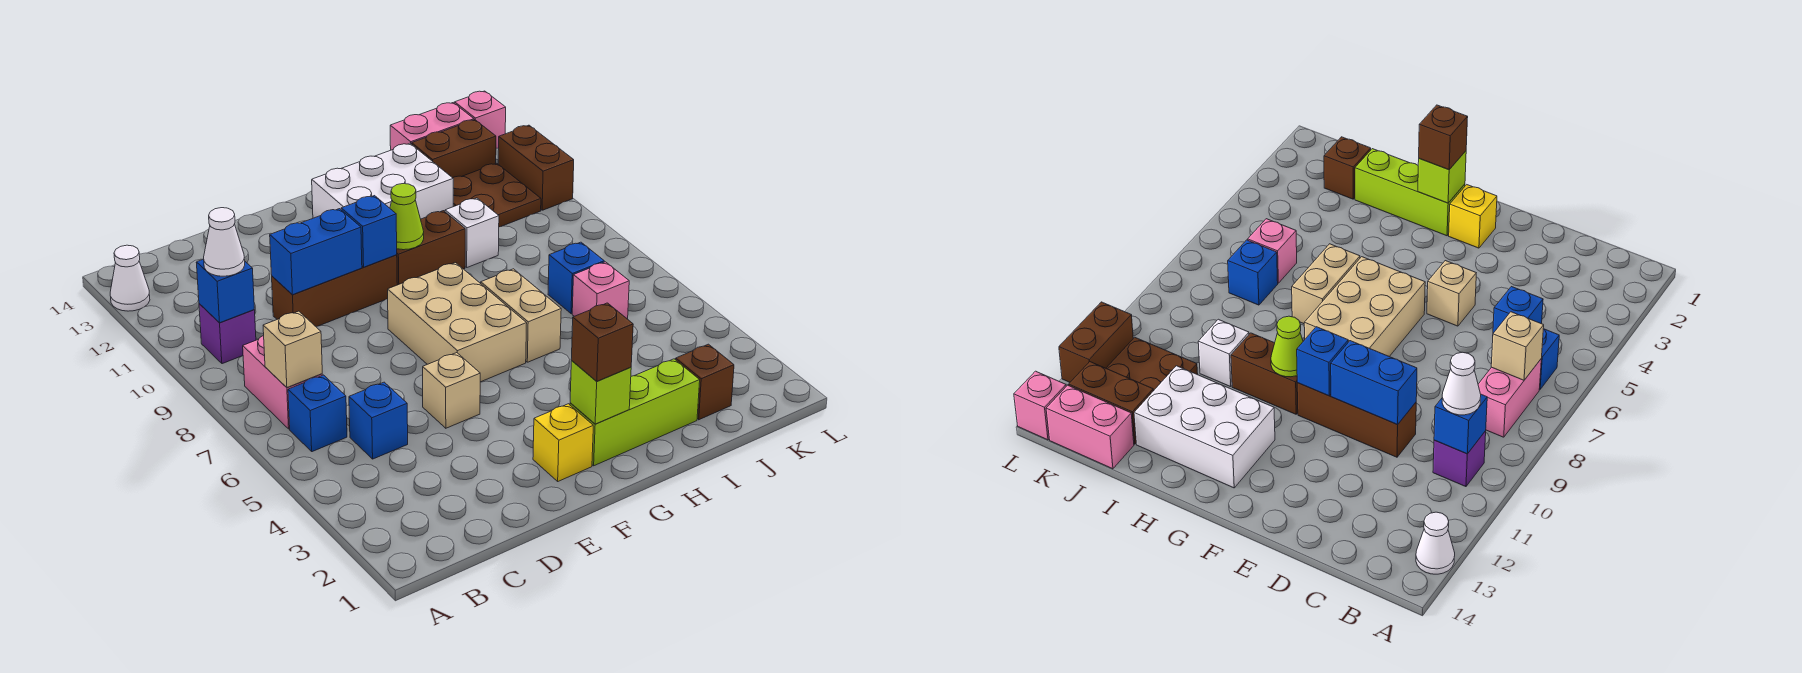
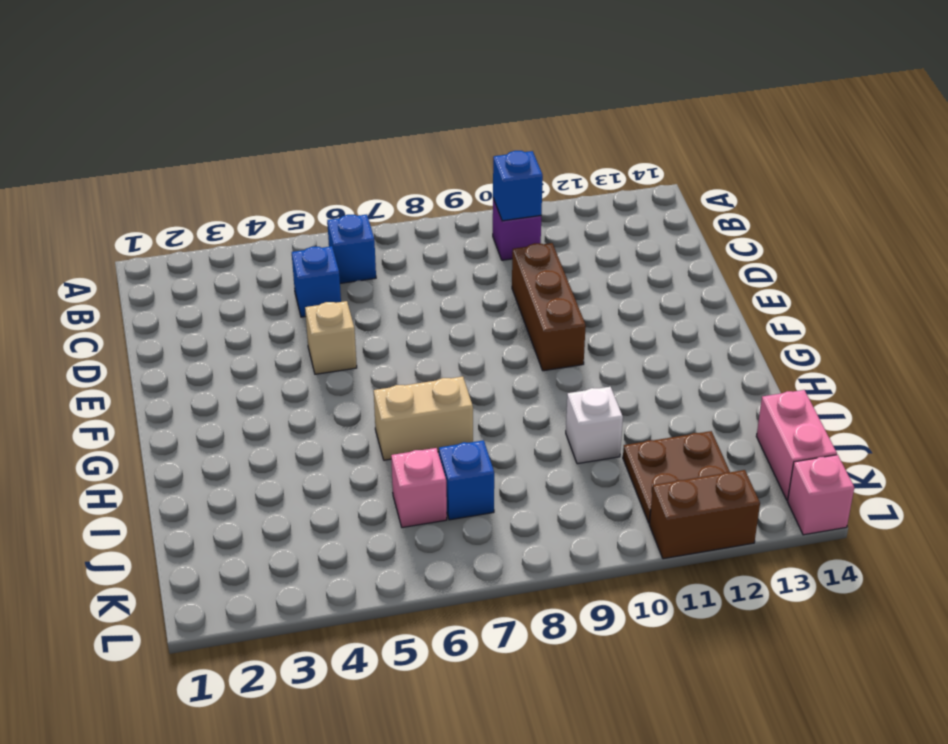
none -> white cone A13 level 1
none -> pink brick B7:B8 level 1
none -> yellow brick F2 level 1
none -> tan brick F6:G8 level 1

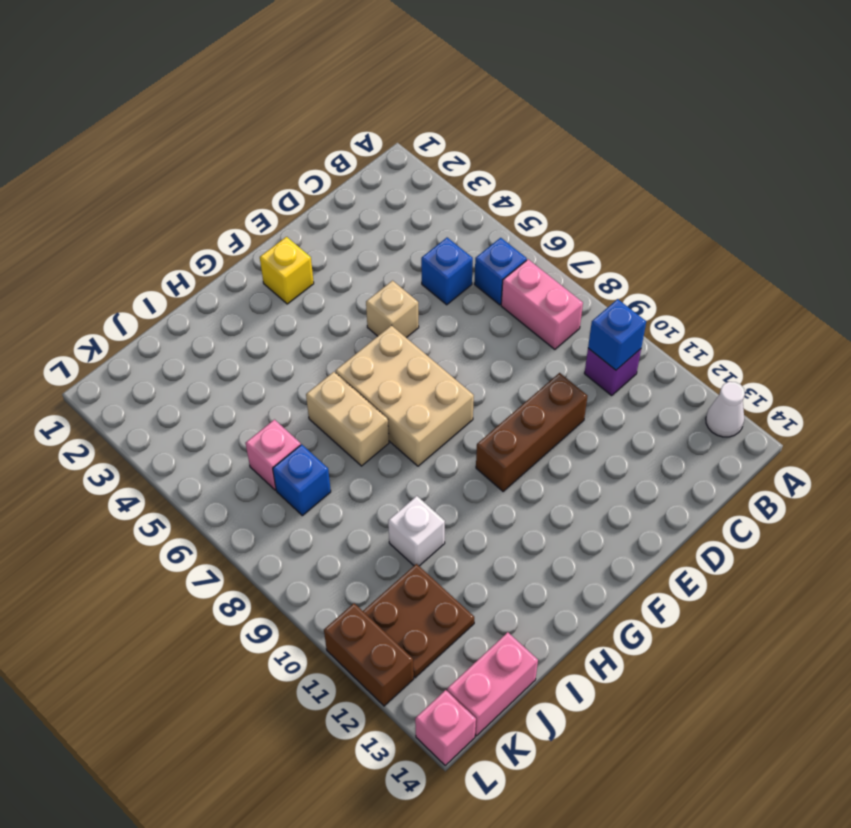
none -> lime brick G2:I2 level 1
none -> brown brick G10:H10 level 1
none -> white brick G12:I13 level 1
none -> brown brick J2 level 1

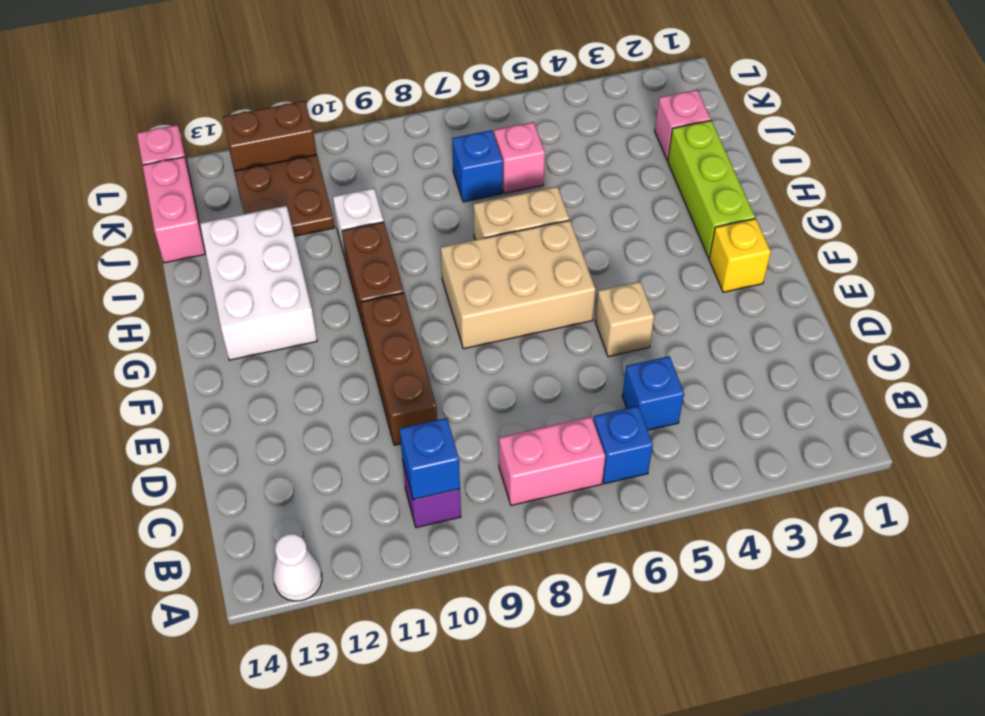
pink brick J2 level 1 -> brown brick J2 level 1
none -> brown brick J13:K13 level 1
none -> tan brick B7 level 2
none -> blue brick D10:E10 level 2
none -> blue brick F10 level 2

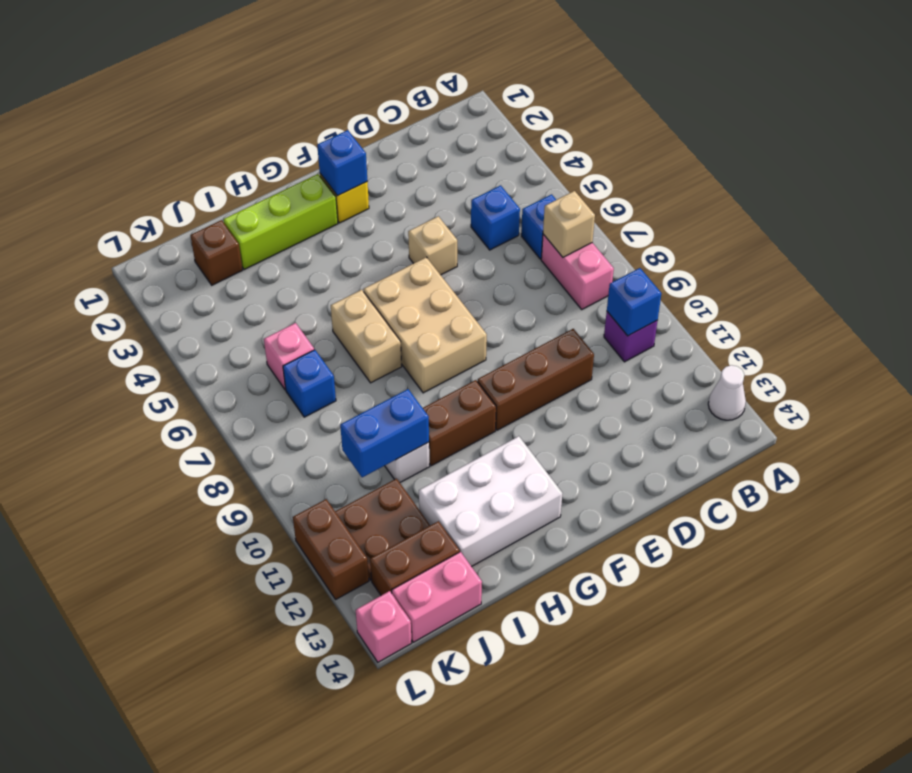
blue brick F2 level 2 -> blue brick F10 level 2
blue brick I10:J10 level 2 -> blue brick D10:E10 level 2
none -> lime brick G2 level 2
none -> lime cone G10 level 2
none -> white cone B10 level 3
none -> brown brick G2 level 3

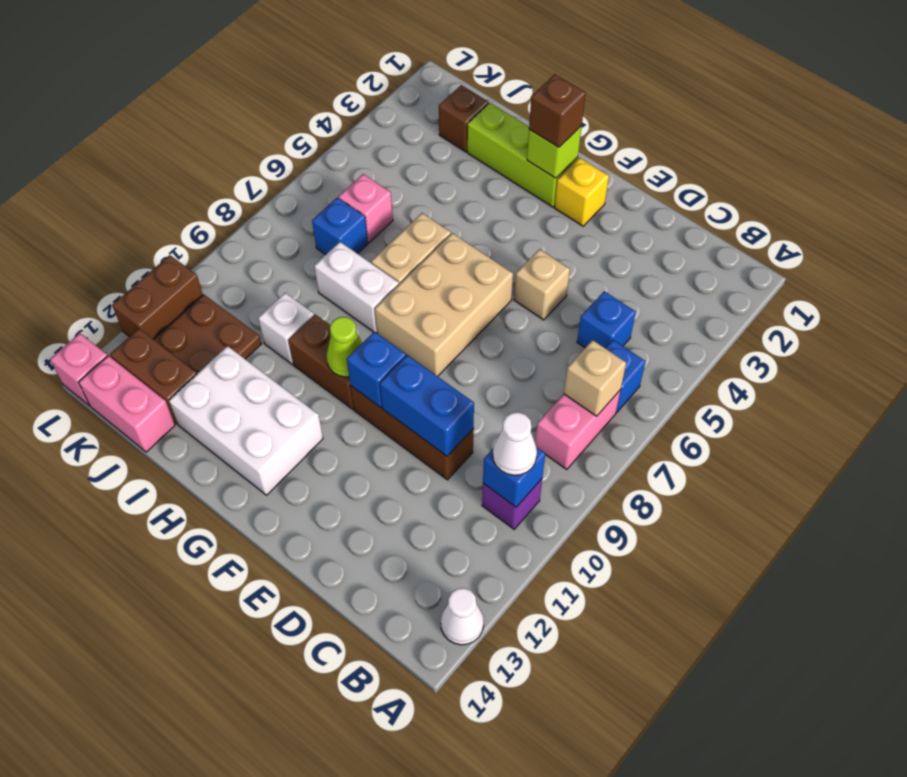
white brick H8:I8 level 1 -> none

